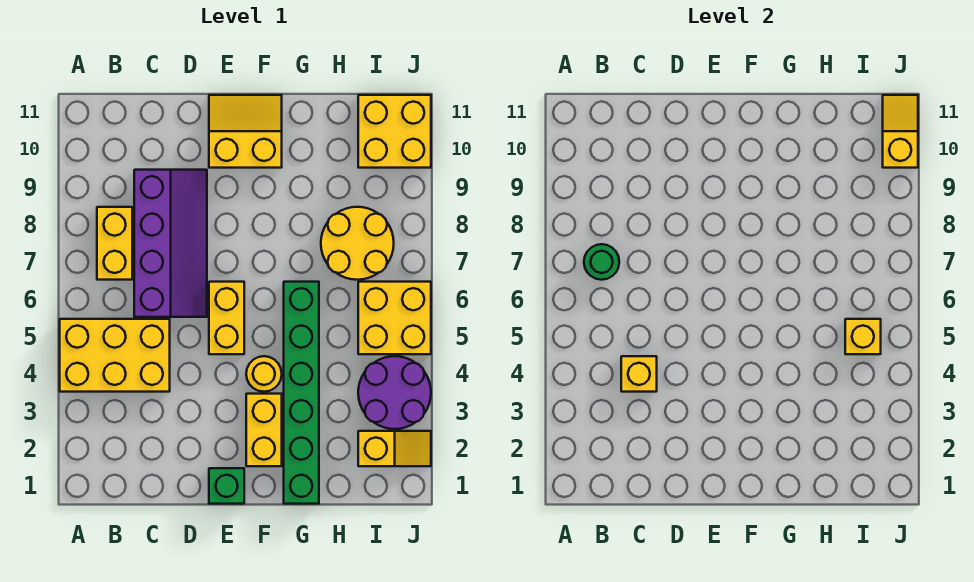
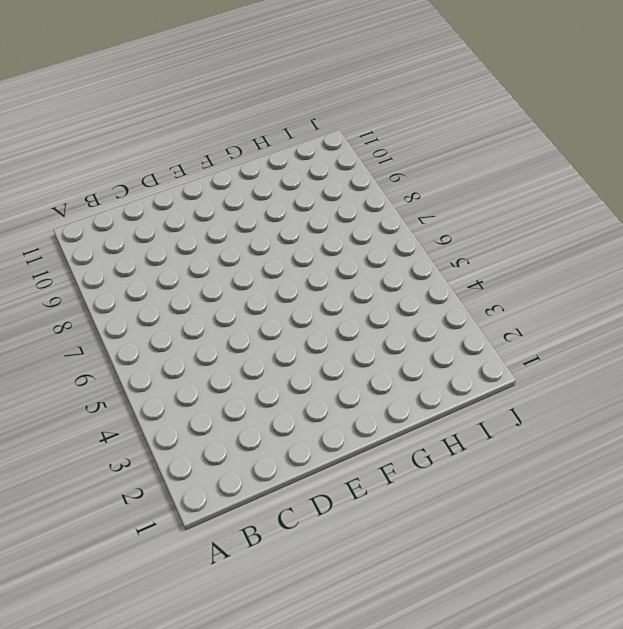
none -> yellow brick A4:C5 level 1
none -> yellow brick B7:B8 level 1
none -> purple slope C6:D9 level 1 top C

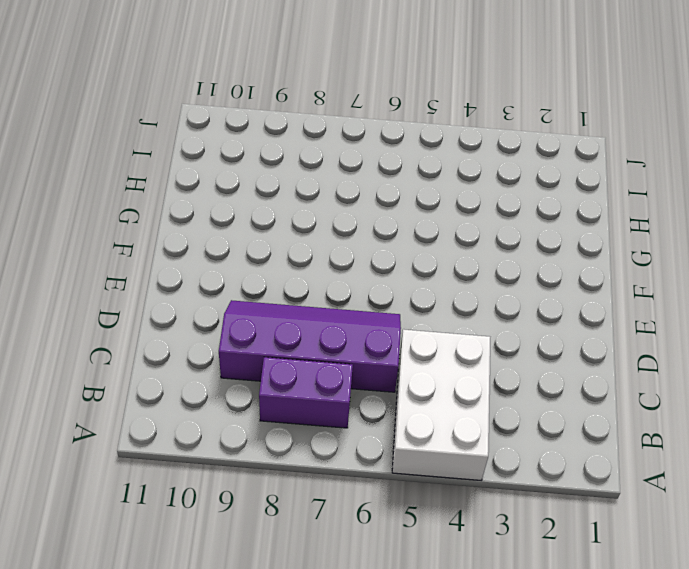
white brick A4:C5 level 1 -> yellow brick A4:C5 level 1
purple brick B7:B8 level 1 -> yellow brick B7:B8 level 1
none -> green brick E1 level 1
none -> yellow brick E5:E6 level 1
none -> yellow slope E10:F11 level 1 top 10

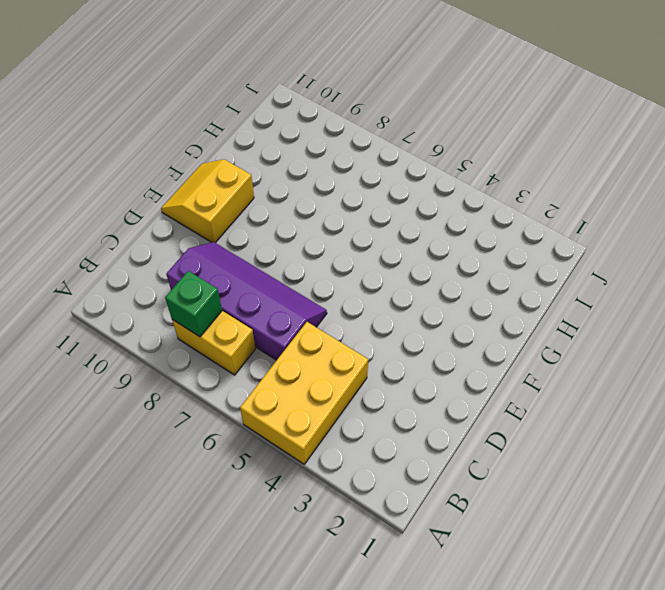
green brick B8 level 2 -> green brick E1 level 1
none -> yellow brick E5:E6 level 1
none -> yellow brick F2:F3 level 1
none -> yellow round brick F4 level 1

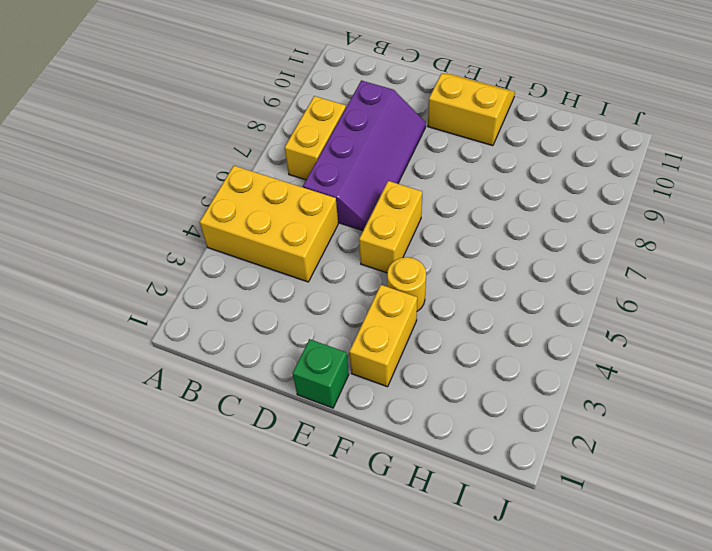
none -> green brick G1:G6 level 1
none -> yellow round brick H7:I8 level 1
none -> yellow slope I2:J2 level 1 top I

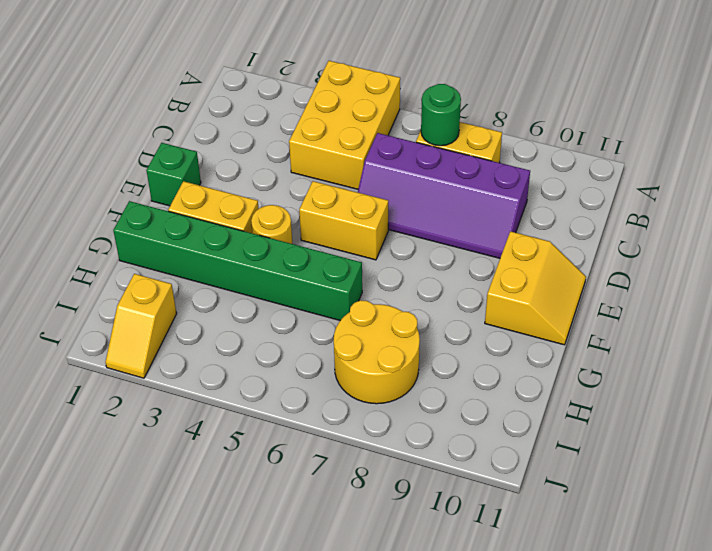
none -> purple round brick I3:J4 level 1
none -> yellow brick I5:J6 level 1
none -> yellow brick I10:J11 level 1

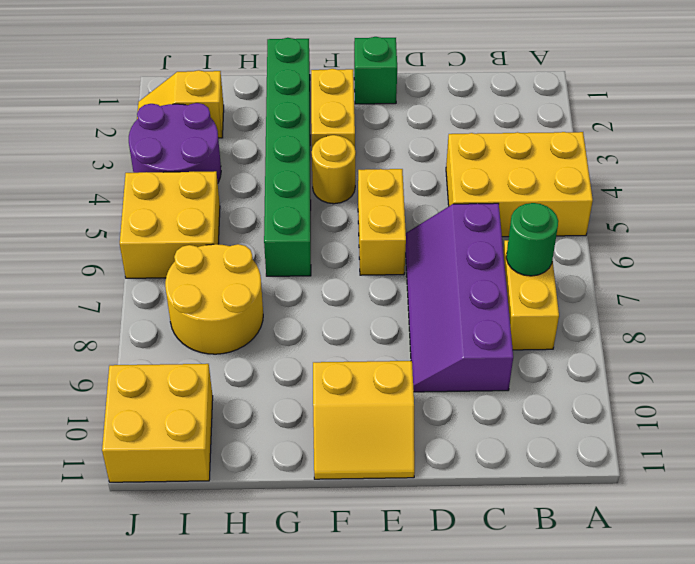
none -> yellow brick C4 level 2
none -> yellow brick I5 level 2
none -> yellow slope J10:J11 level 2 top 10

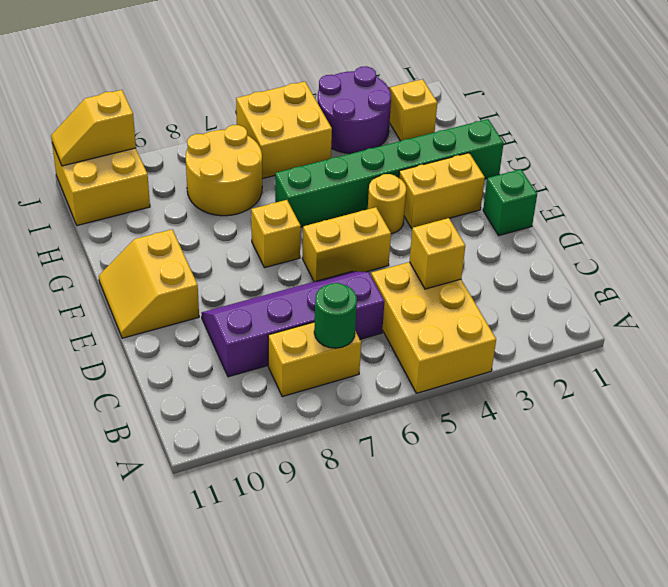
yellow brick F7 level 1 -> yellow brick I5 level 2

